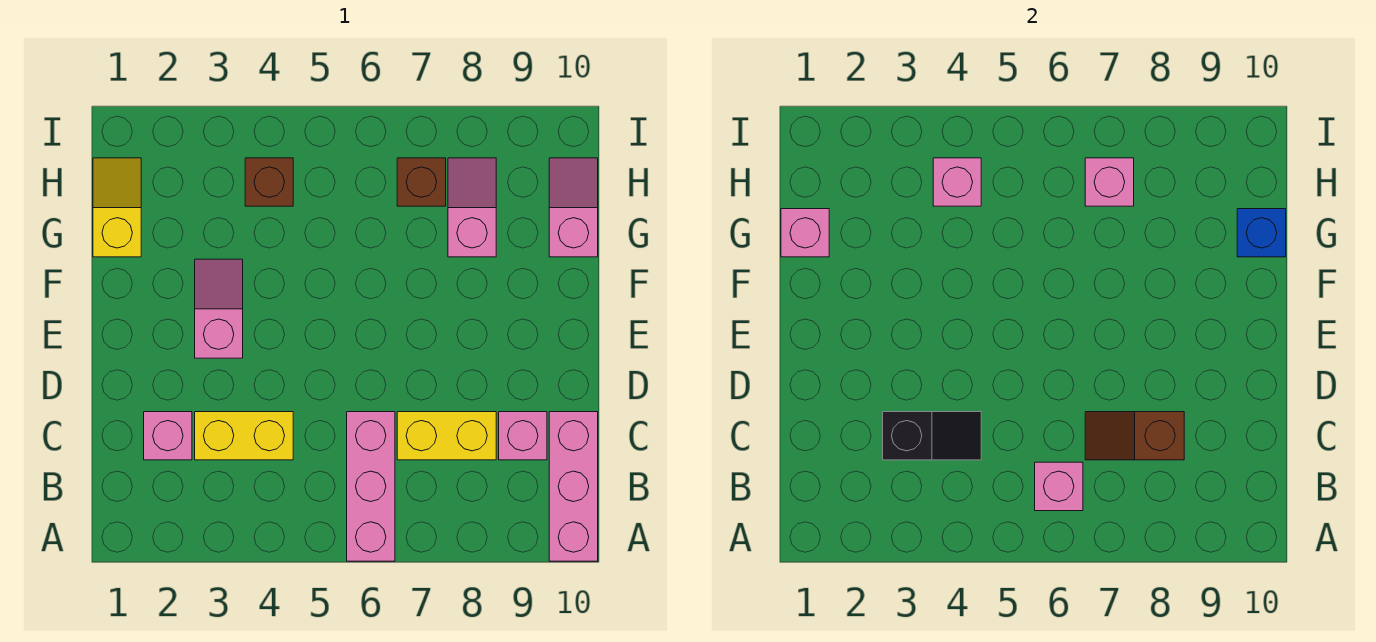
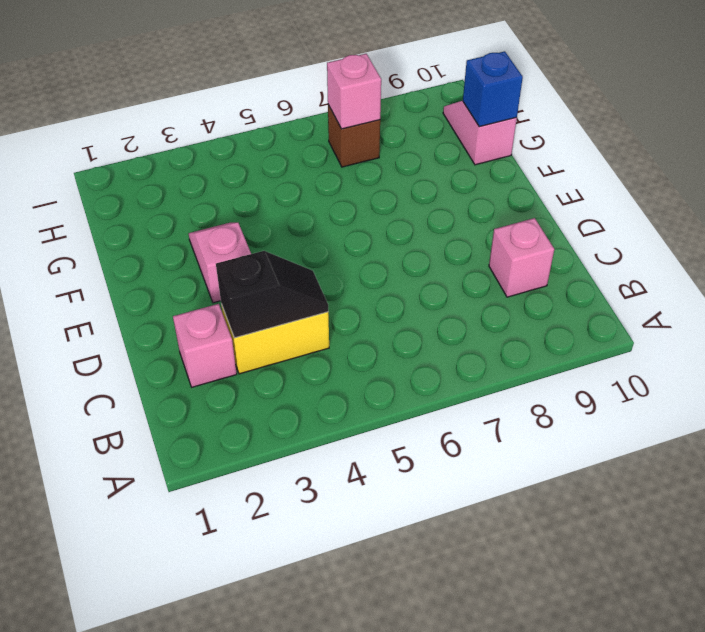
none -> pink brick A6:C6 level 1
none -> pink brick A10:C10 level 1
none -> yellow brick C7:C8 level 1

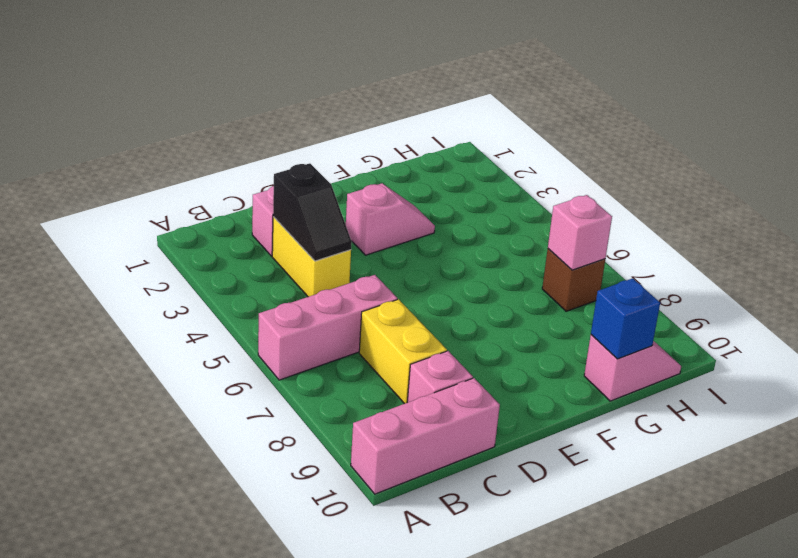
none -> yellow slope G1:H1 level 1 top G
none -> pink slope G8:H8 level 1 top G
none -> brown brick H4 level 1

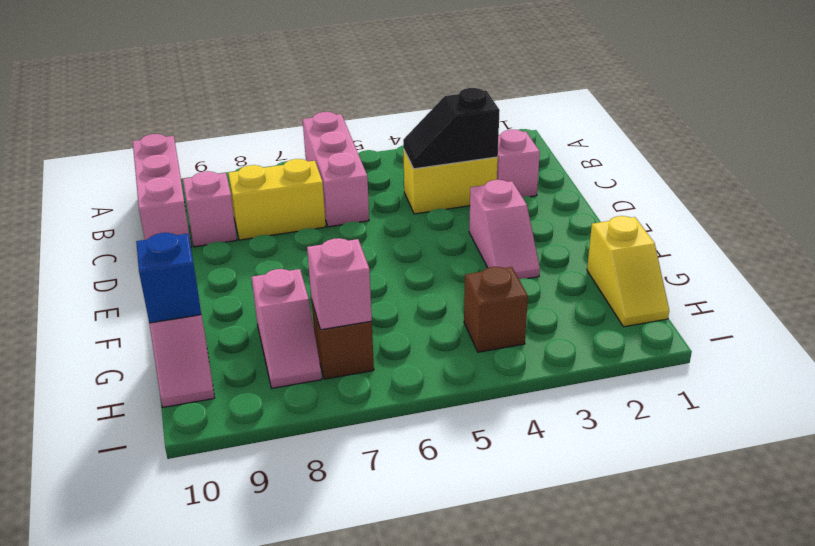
none -> pink brick B6 level 2
none -> brown slope C7:C8 level 2 top 8
none -> pink brick G1 level 2

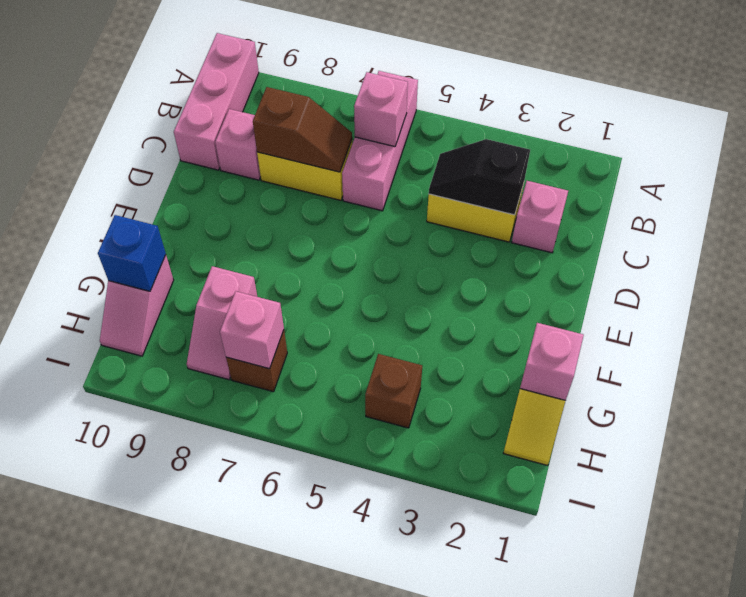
none -> pink slope E3:F3 level 1 top E
none -> pink brick H4 level 2

